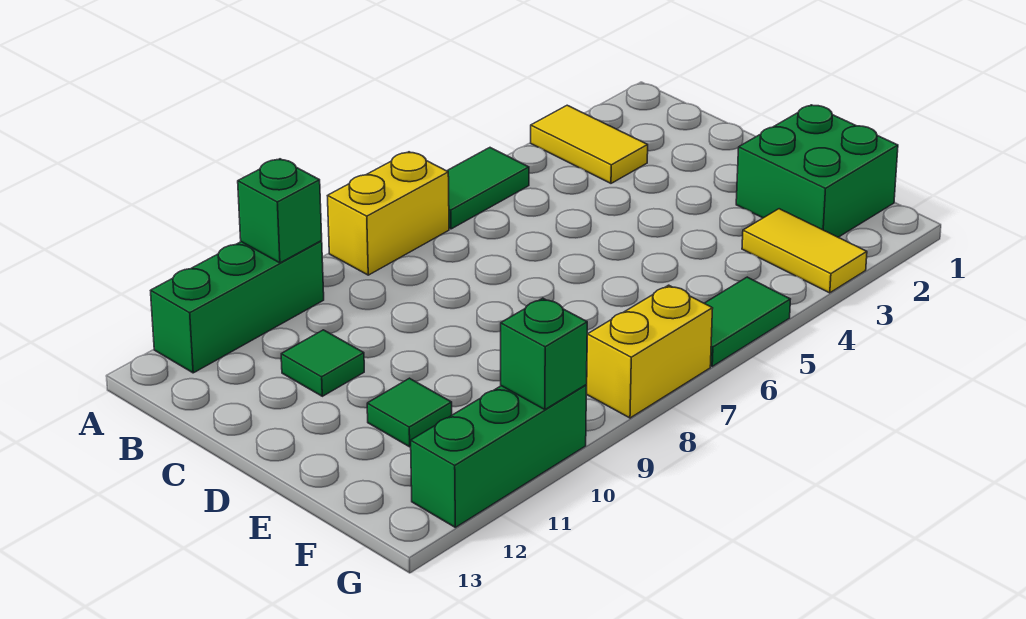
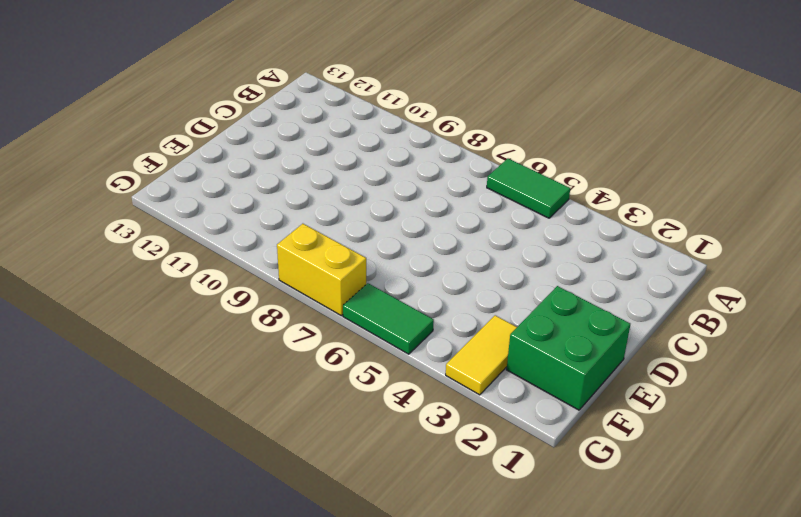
none -> yellow tile A3:B3 level 1
none -> yellow brick A7:A8 level 1
none -> green brick A10:A12 level 1

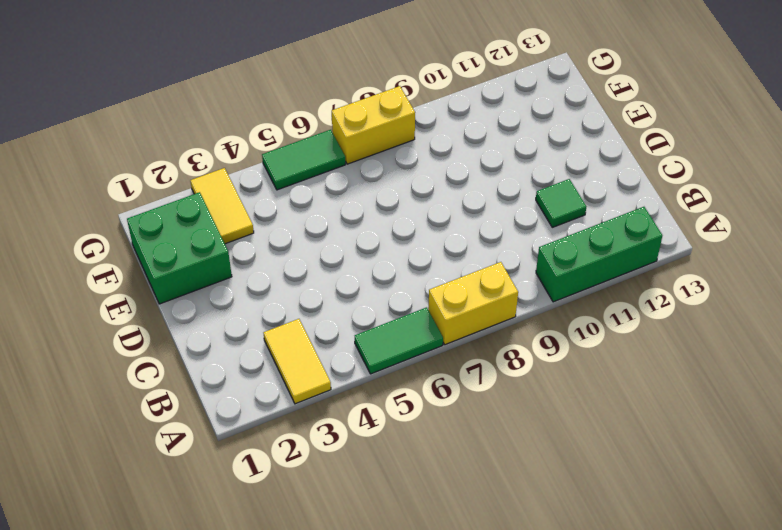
none -> green tile E11 level 1
none -> green brick G10:G12 level 1
none -> green brick A10 level 2

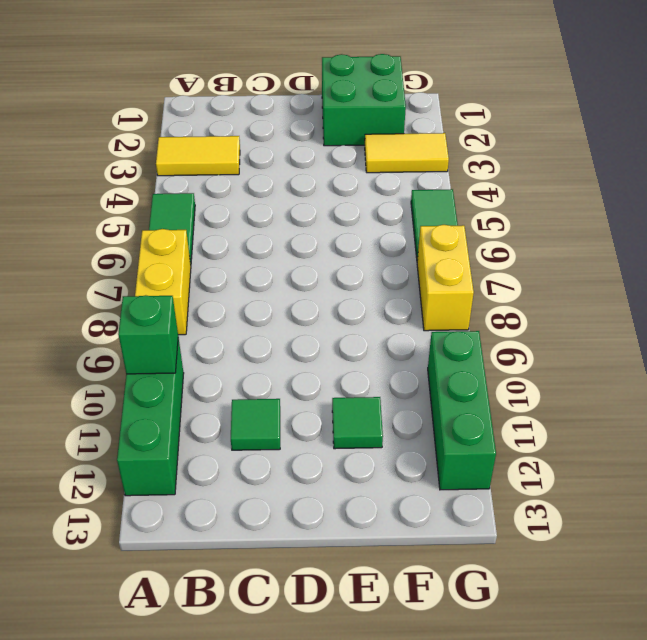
none -> green brick G10 level 2

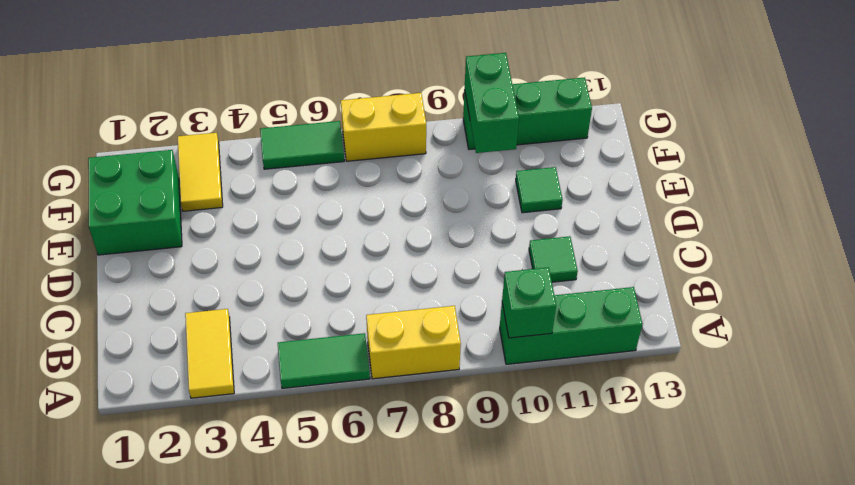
green brick F10:G10 level 2 -> green brick G10 level 2

